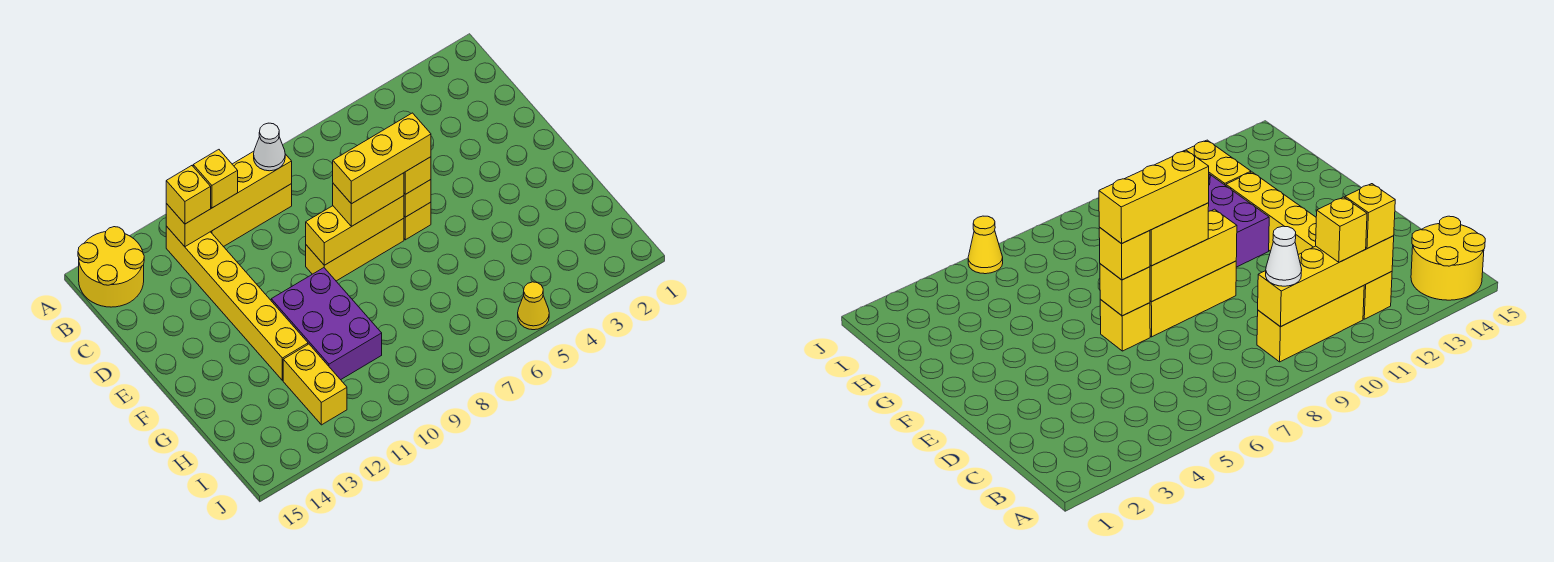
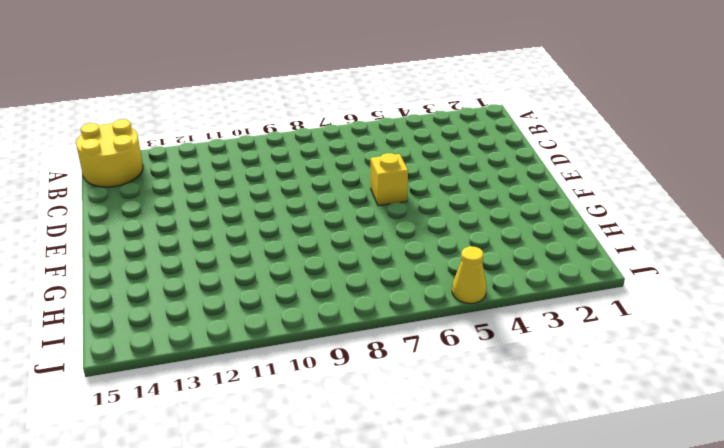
none -> yellow brick B9:B11 level 1
none -> yellow brick B12:G12 level 1
none -> yellow brick E7:E9 level 1

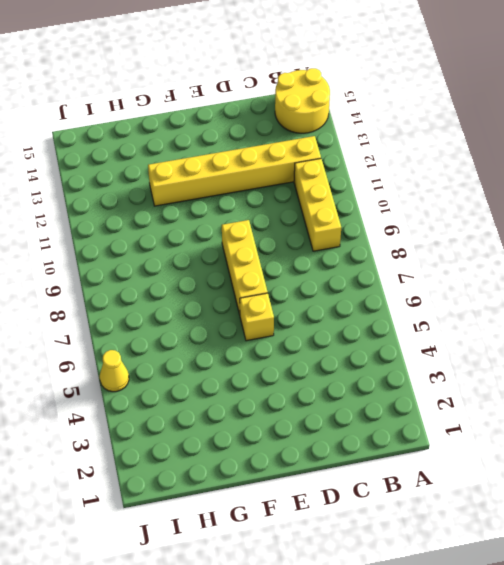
none -> purple brick F10:H11 level 1
none -> yellow brick H12:I12 level 1
none -> yellow brick B9:B12 level 2

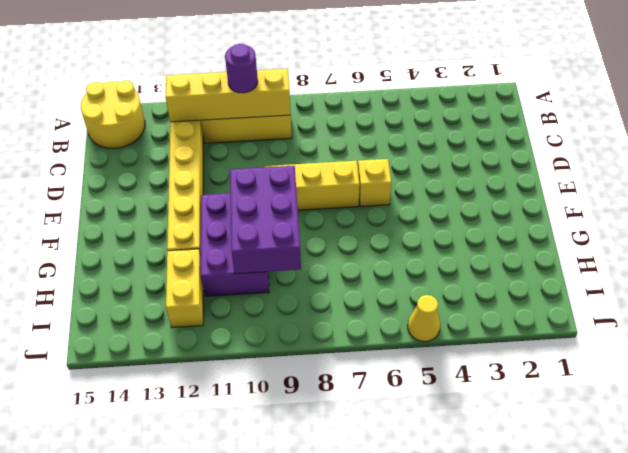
purple round brick B10 level 3 -> none
purple brick F9:H10 level 2 -> none
none -> yellow brick E6 level 2
none -> yellow brick E7:E9 level 2
none -> white cone B9 level 3

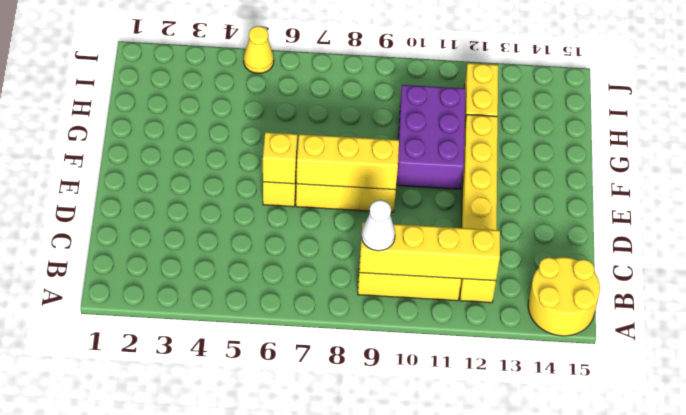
none -> yellow brick B11 level 3
none -> yellow brick B12 level 3
none -> yellow brick E6 level 3

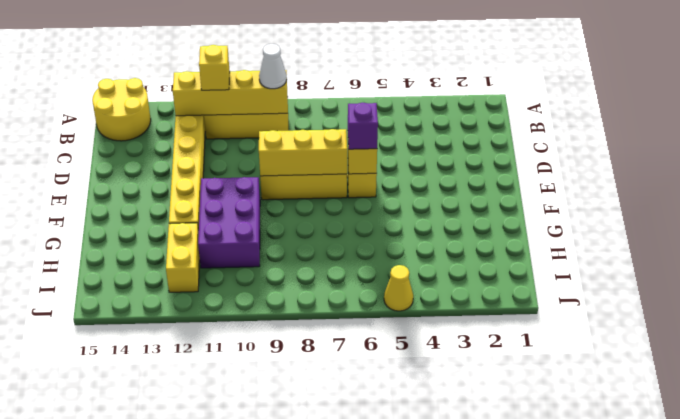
purple brick E6 level 3 -> yellow brick E6 level 3
none -> yellow brick B12 level 3
none -> yellow brick E7:E8 level 3
none -> yellow brick E6:E8 level 4

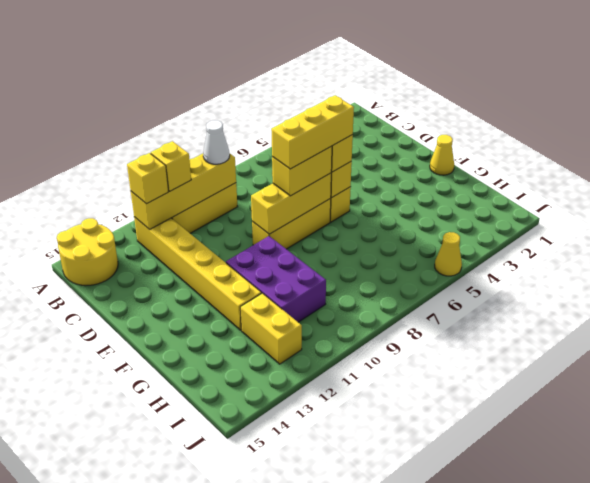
yellow cone F1 level 1 -> none

